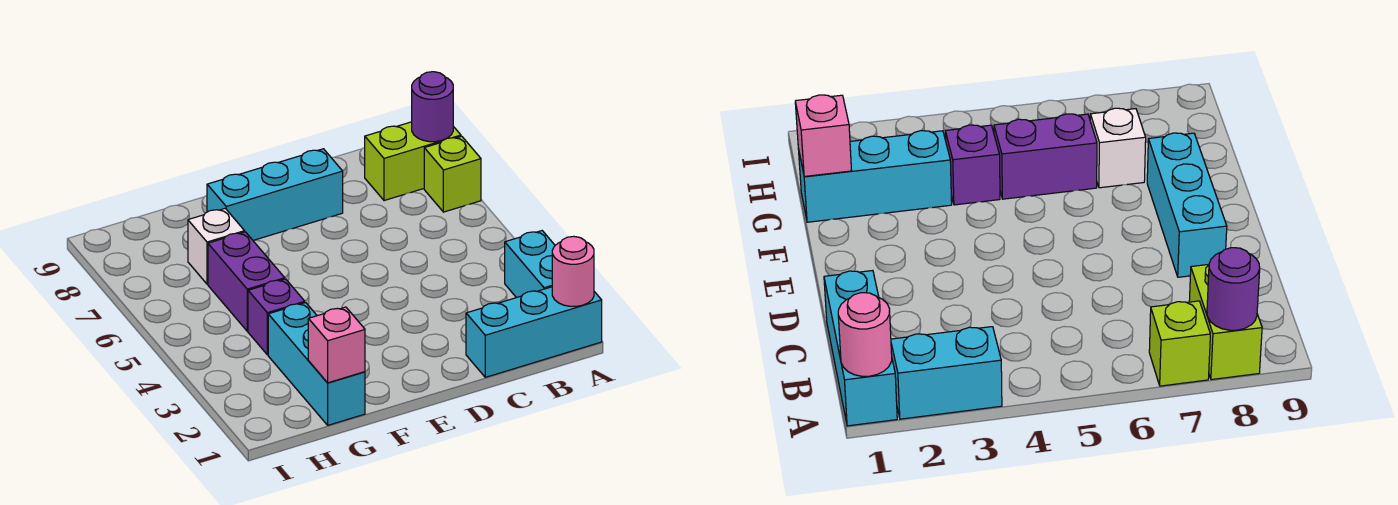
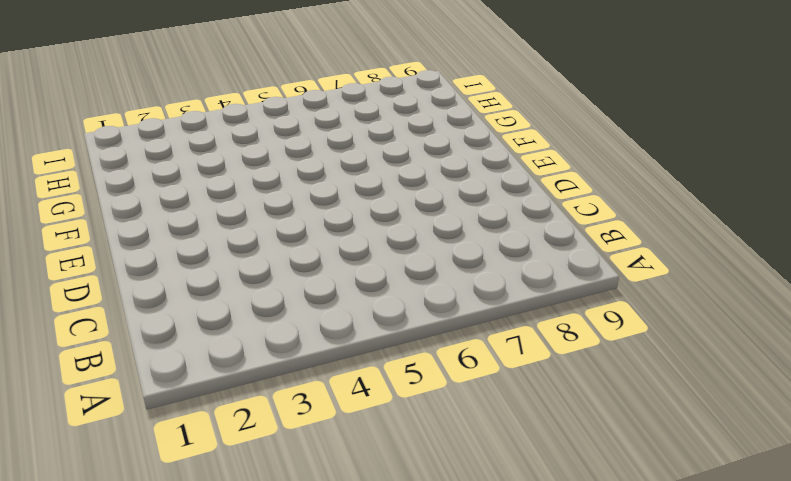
none -> cyan brick A1:C1 level 1
none -> cyan brick A2:A3 level 1
none -> lime brick A7 level 1

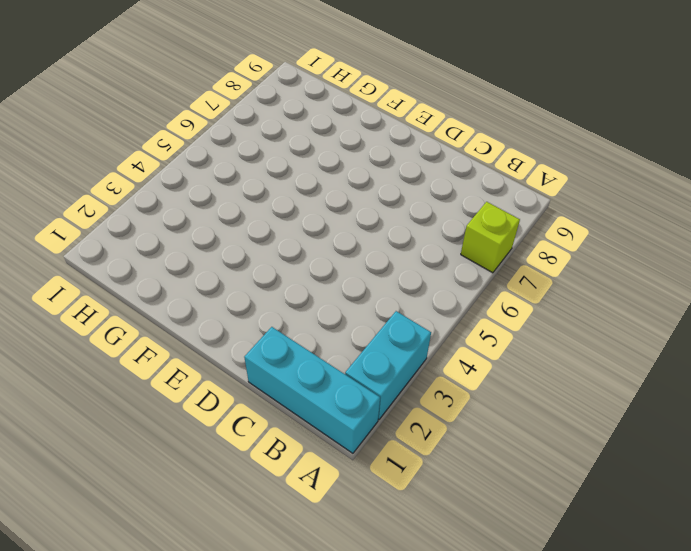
none -> lime brick A8:B8 level 1
none -> cyan brick D8:F8 level 1
none -> cyan brick G1:G3 level 1

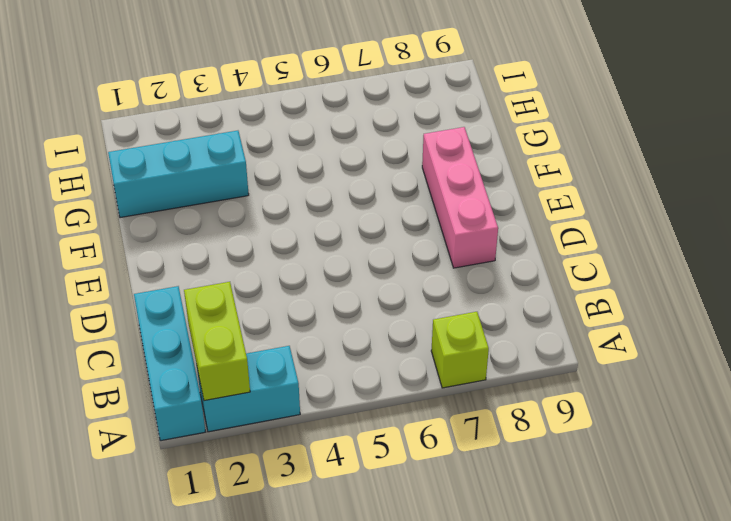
lime brick A2:B2 level 2 -> lime brick A8:B8 level 1
pink brick D8:F8 level 1 -> cyan brick D8:F8 level 1
none -> purple brick G4 level 1
none -> purple brick G5:G6 level 1
none -> white brick G7 level 1

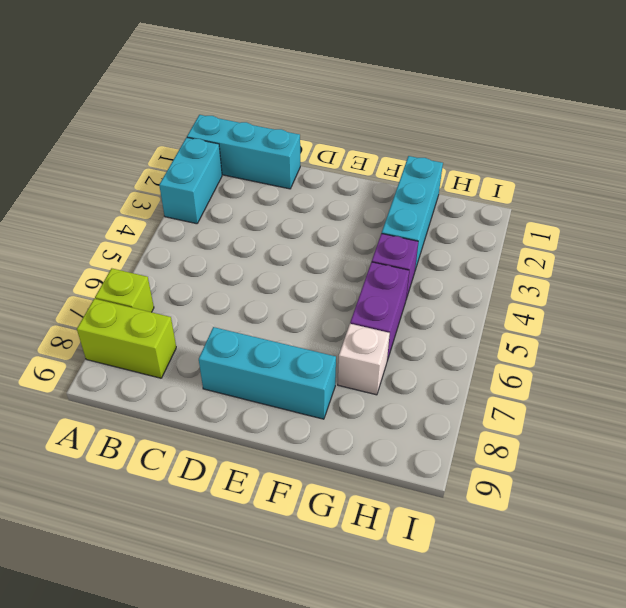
none -> pink round brick A1 level 2
none -> purple round brick A8 level 2
none -> pink brick G1 level 2

